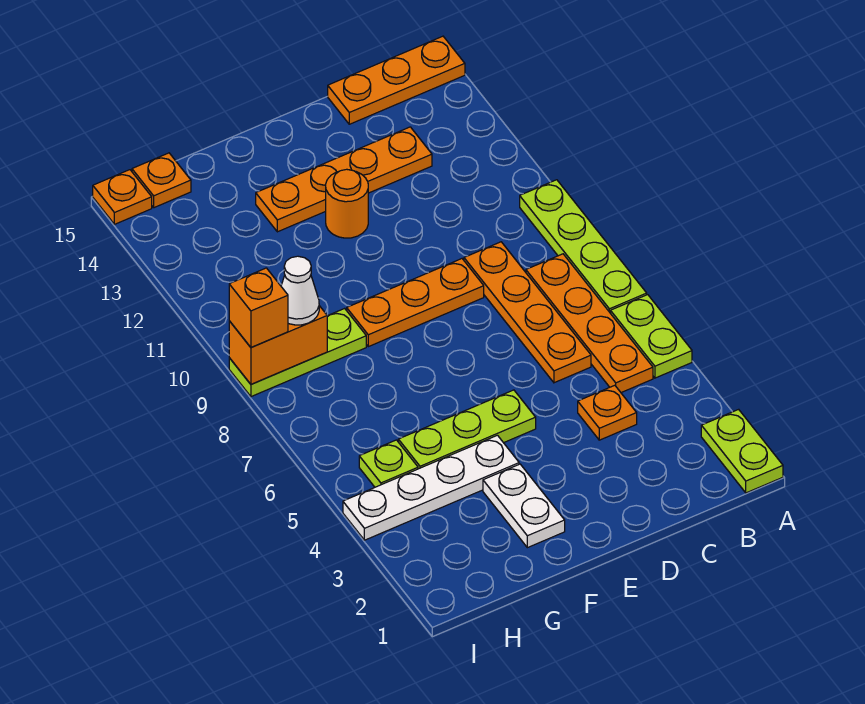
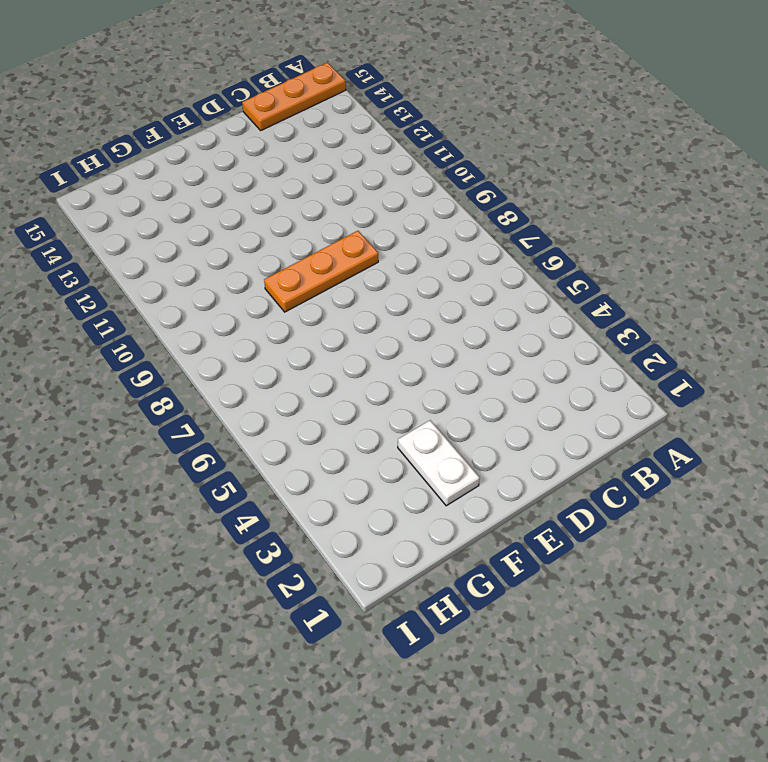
none -> lime plate A1:A2 level 1
none -> lime plate A5:A6 level 1
none -> lime plate A7:A10 level 1

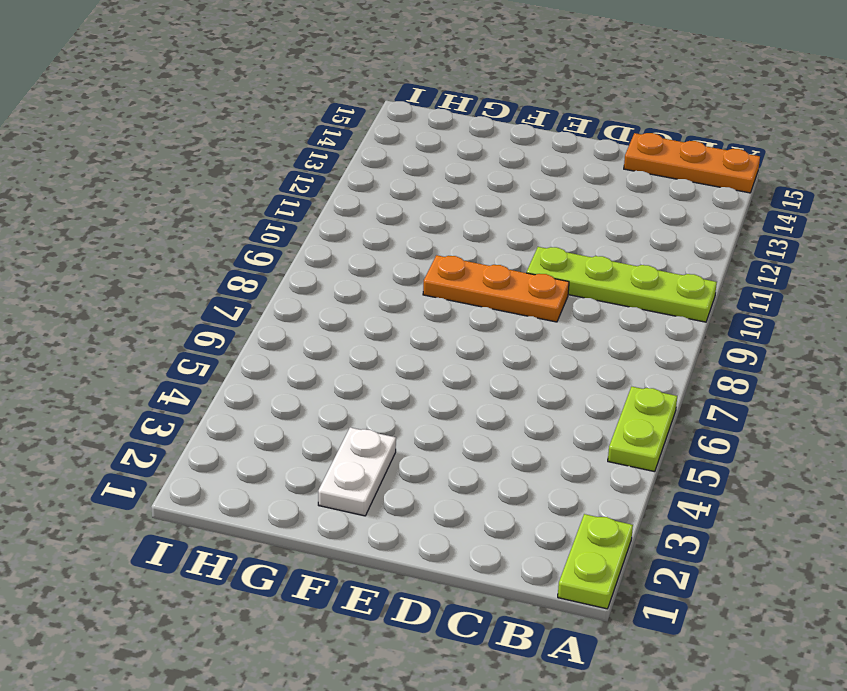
lime plate A10:D10 level 1 -> lime plate A7:A10 level 1
none -> orange plate B5:B8 level 1
none -> orange plate C4 level 1
none -> orange plate C6:C9 level 1

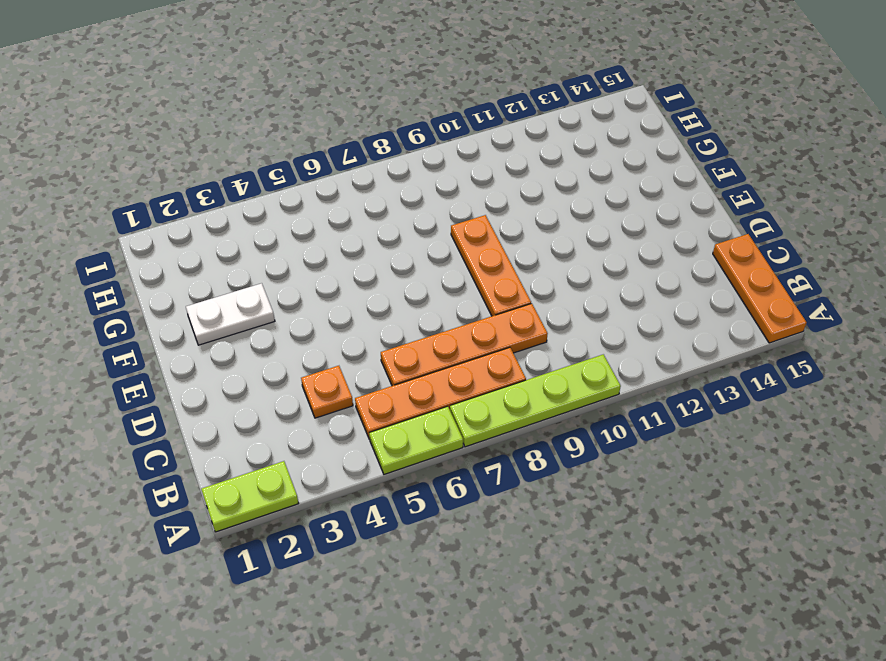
none -> orange plate C13:F13 level 1
none -> lime plate E5:G5 level 1
none -> orange round brick E12 level 1

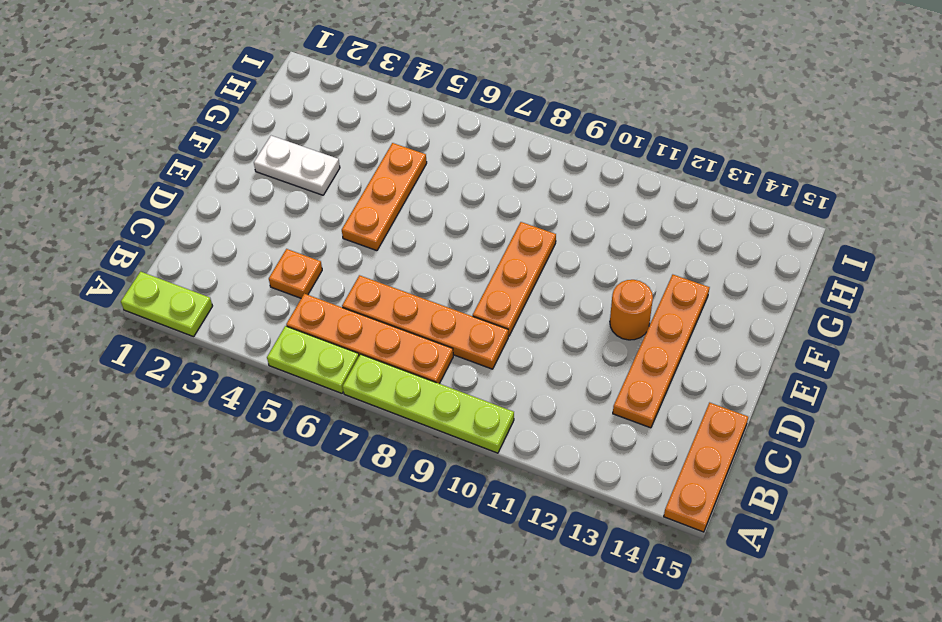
orange plate E5:G5 level 1 -> lime plate E5:G5 level 1
none -> white plate F4:I4 level 1
none -> lime plate G9:I9 level 1
none -> lime plate H5 level 1

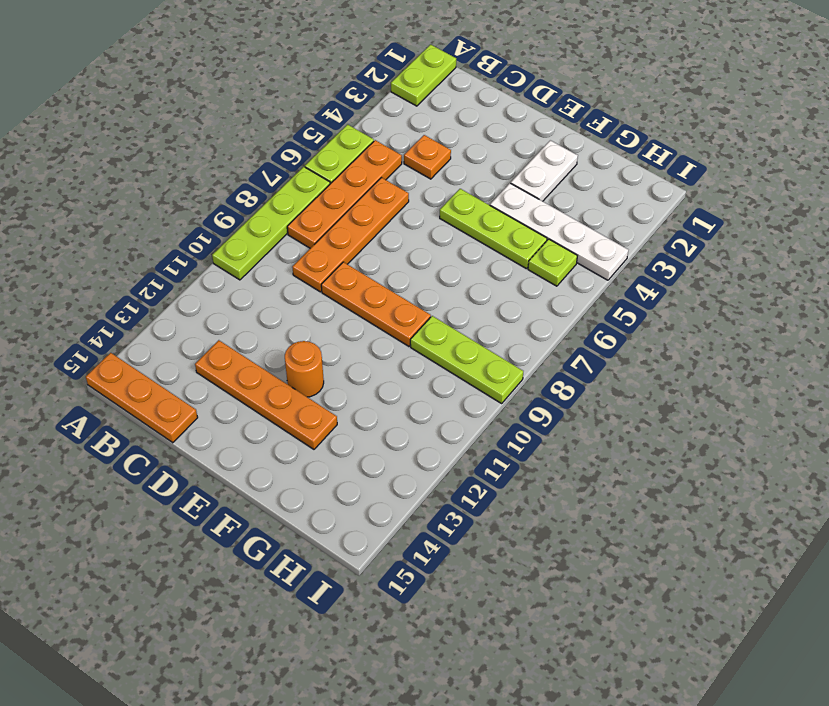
none -> orange plate H15 level 1
none -> orange plate I15 level 1
none -> orange brick H9:I9 level 2

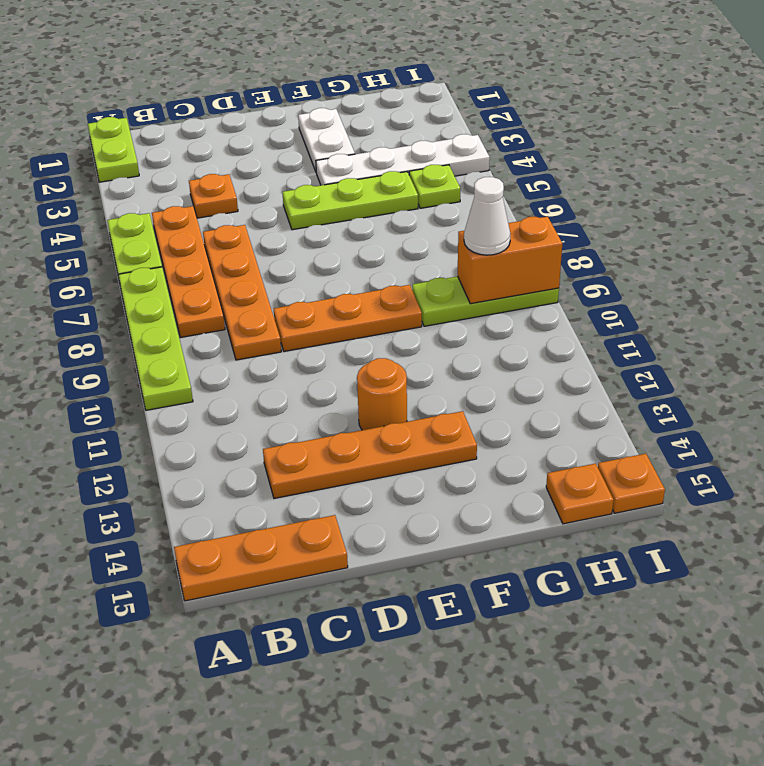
none -> orange brick I9 level 3

